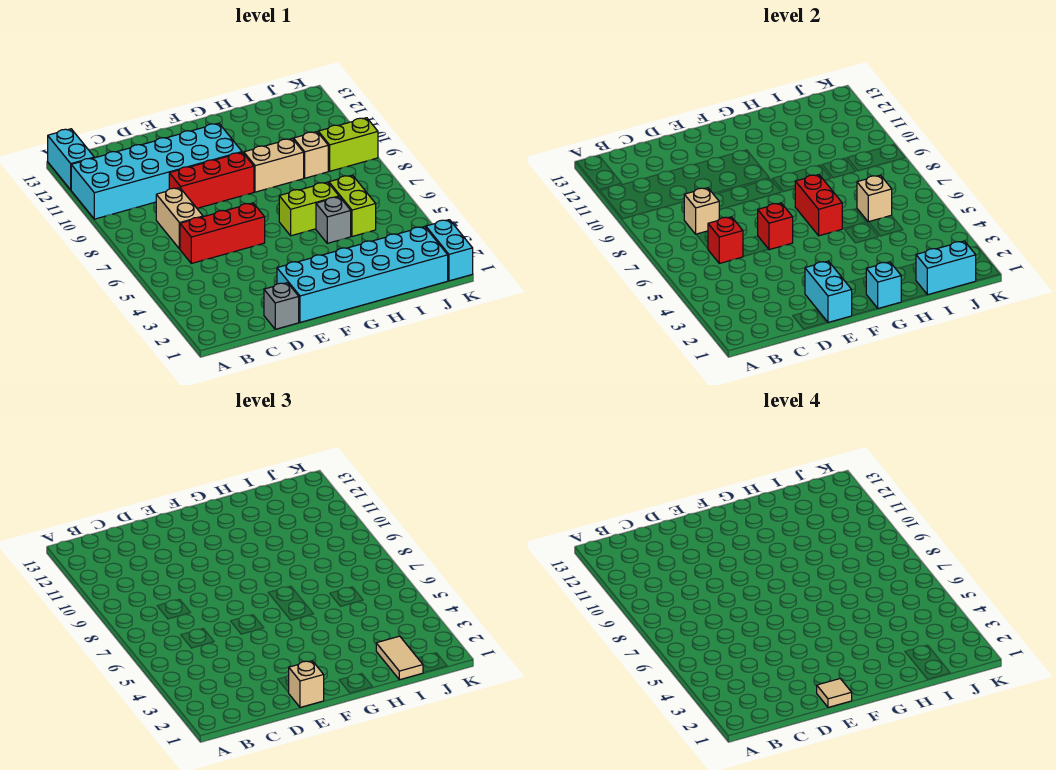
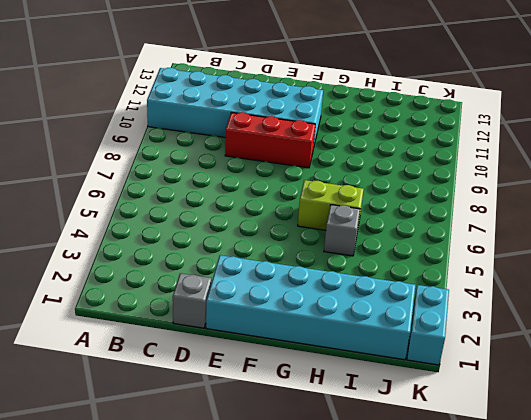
none -> cyan brick A12:A13 level 1
none -> red brick C6:E6 level 1
none -> tan brick C7:C8 level 1

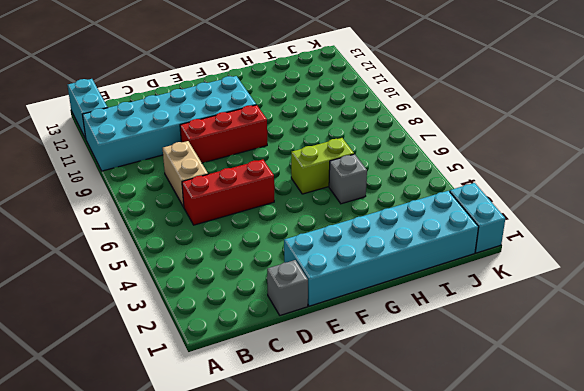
none -> tan brick G9:H9 level 1
none -> lime brick I5:I6 level 1
none -> tan brick I9 level 1

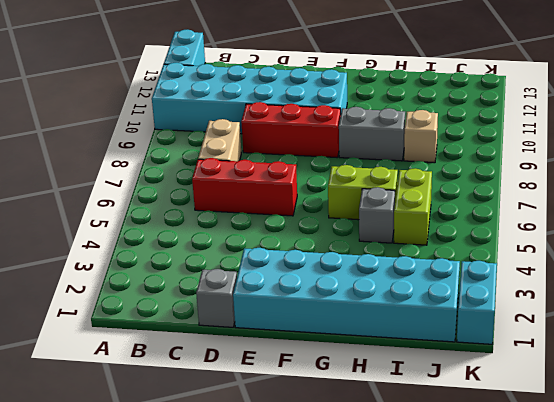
grey brick G9:H9 level 1 -> tan brick G9:H9 level 1
none -> lime brick J9:K9 level 1
none -> red brick C6 level 2
none -> tan brick C8 level 2

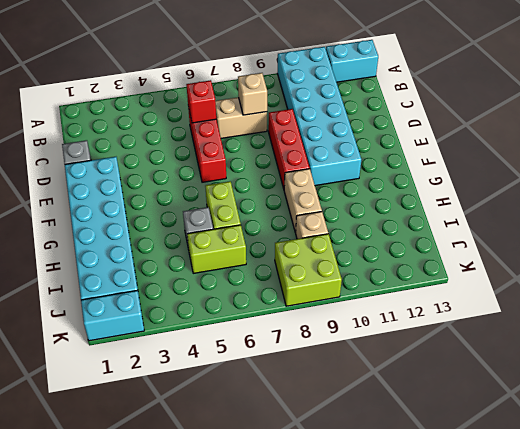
lime brick J8:K9 level 1 -> lime brick J9:K9 level 1
none -> cyan brick E1:E2 level 2
none -> red brick E6 level 2
none -> cyan brick G1 level 2

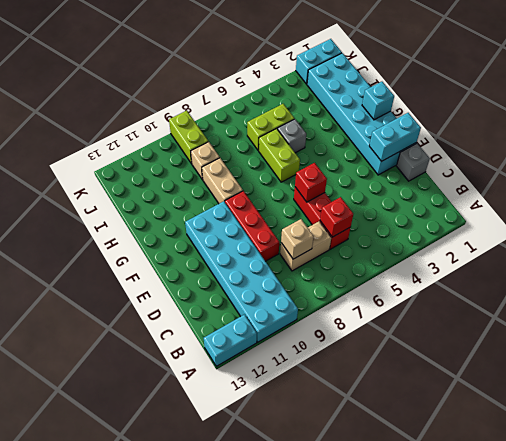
none -> red brick G6:G7 level 2
none -> cyan brick I1:J1 level 2
none -> tan brick I6 level 2

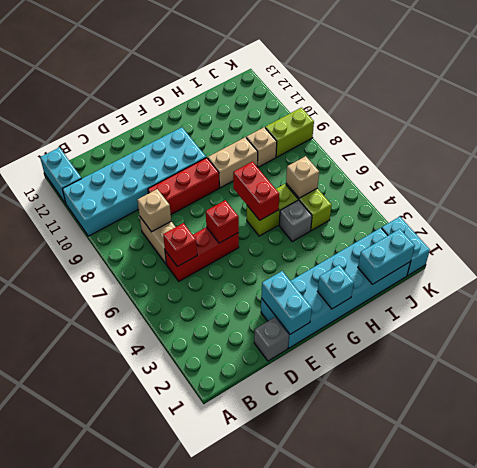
none -> tan brick E1 level 3
none -> tan tile I1:I2 level 3
none -> tan tile E1 level 4

